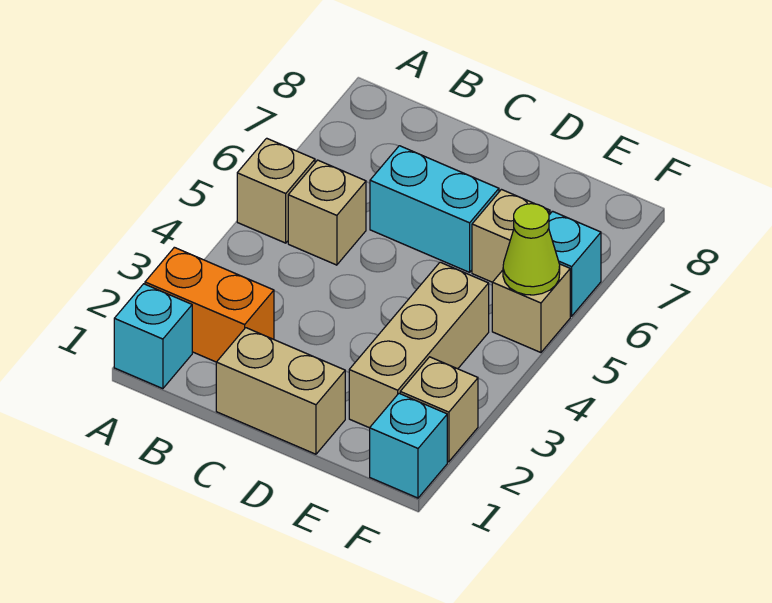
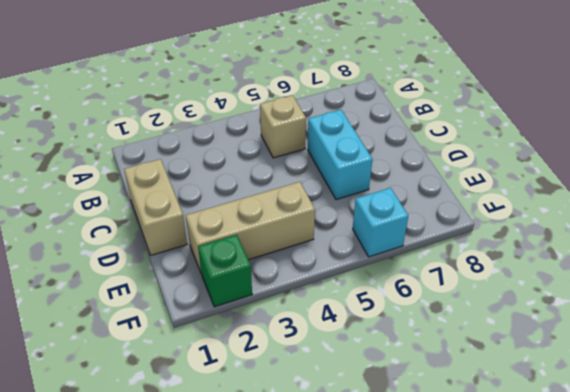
green brick F2 level 1 -> tan brick F2 level 1
none -> cyan brick A1 level 1
none -> orange brick A2:B2 level 1
none -> tan brick A5 level 1

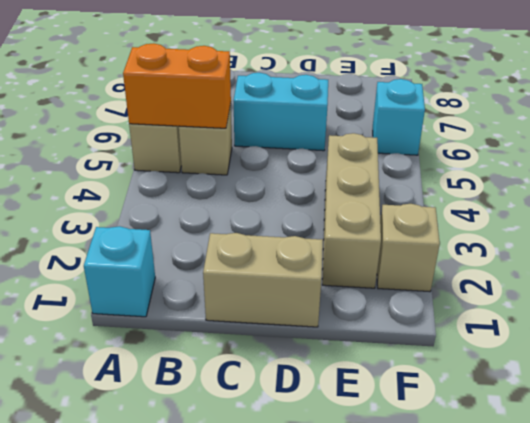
orange brick A5:B5 level 2 -> orange brick A2:B2 level 1
none -> tan brick E6 level 1
none -> cyan brick F1 level 1
none -> tan brick F5 level 1

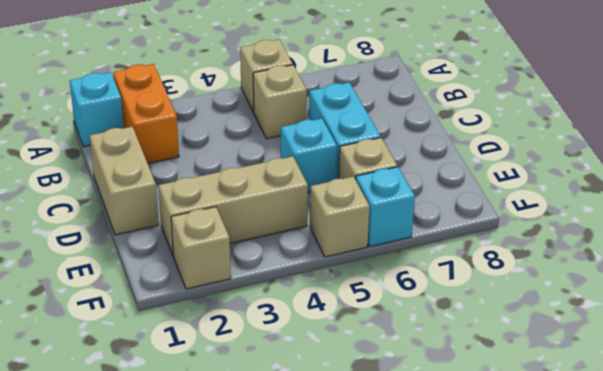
cyan brick D5 level 1 -> cyan brick F1 level 1
none -> lime cone F5 level 2

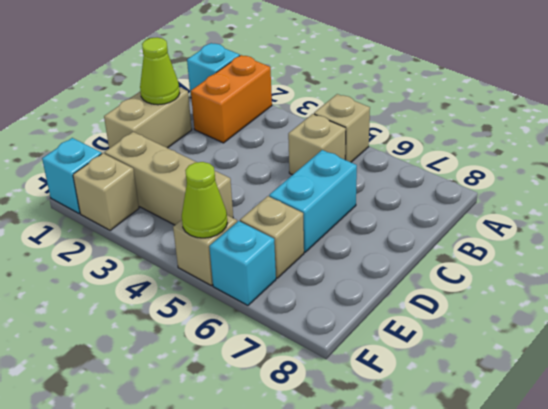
lime cone C1 level 2 -> none

